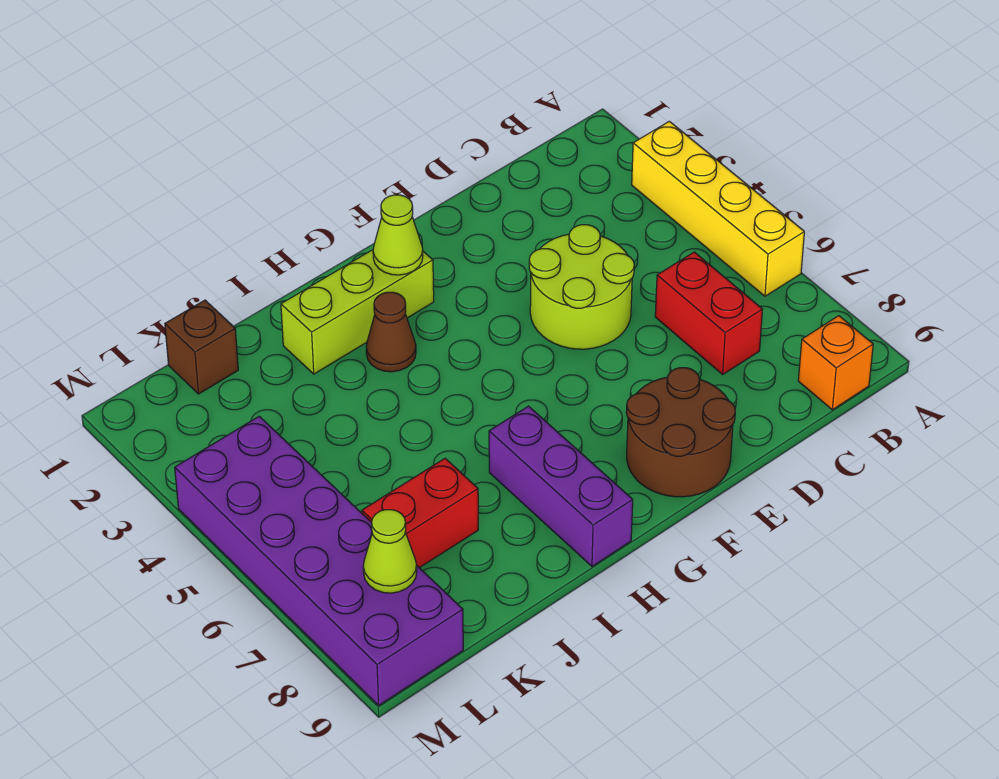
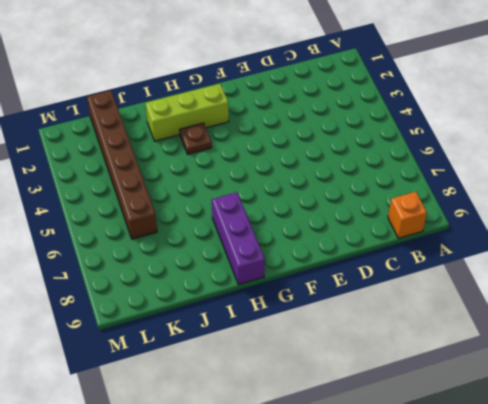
brown plate H3 level 1 -> brown cone H3 level 1
brown brick K1:K6 level 1 -> brown brick K1 level 1
none -> yellow brick A3:A6 level 1
none -> red brick C6:C7 level 1
none -> lime round brick D4:E5 level 1

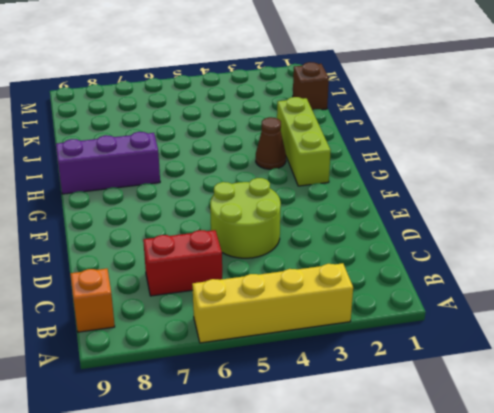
none -> brown round brick E8:F9 level 1
none -> red brick J7:K7 level 1
none -> purple brick L4:M9 level 1

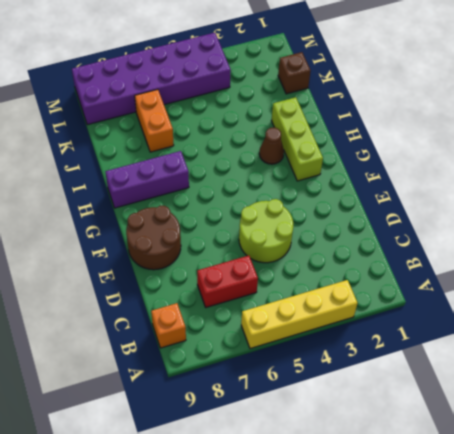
orange brick J7:K7 level 1 -> red brick J7:K7 level 1
none -> lime cone G2 level 2
none -> lime cone L8 level 2

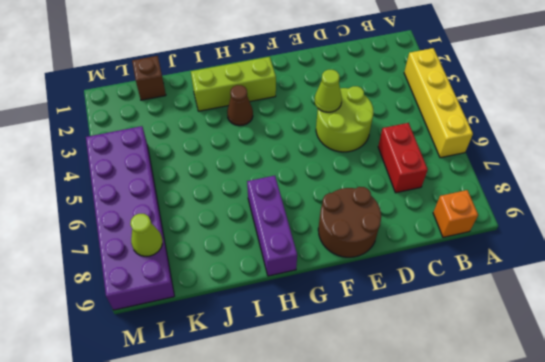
lime cone E4 level 2 -> lime cone G2 level 2
none -> red brick J7:K7 level 1

